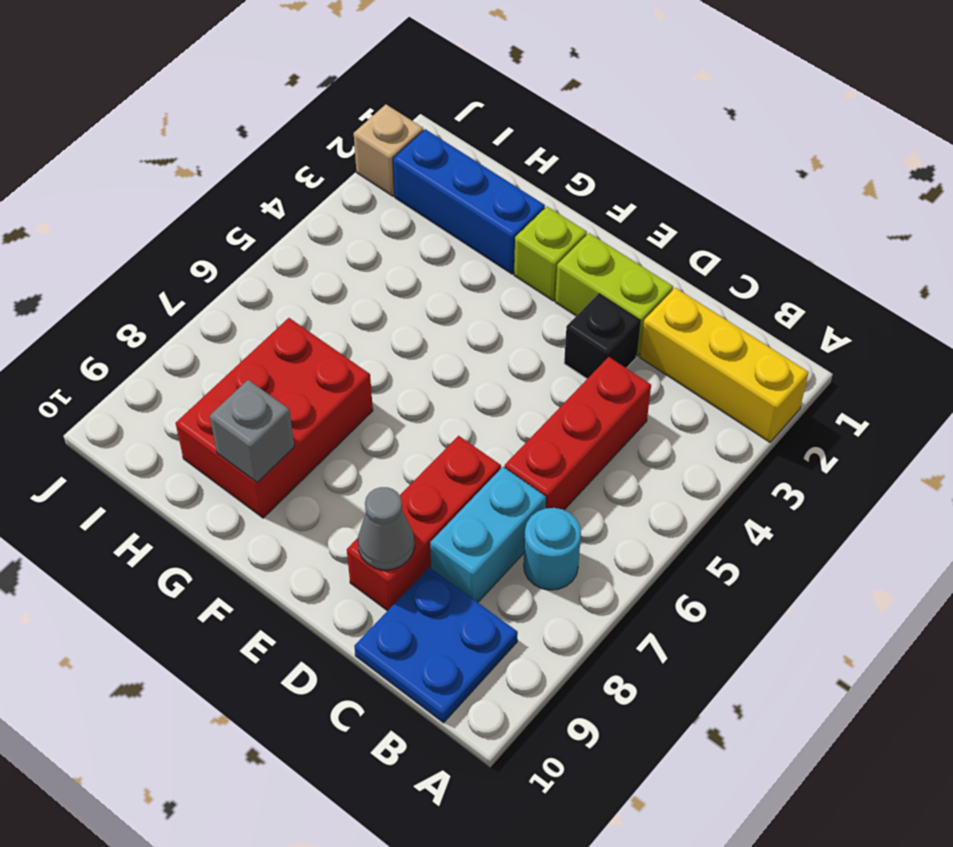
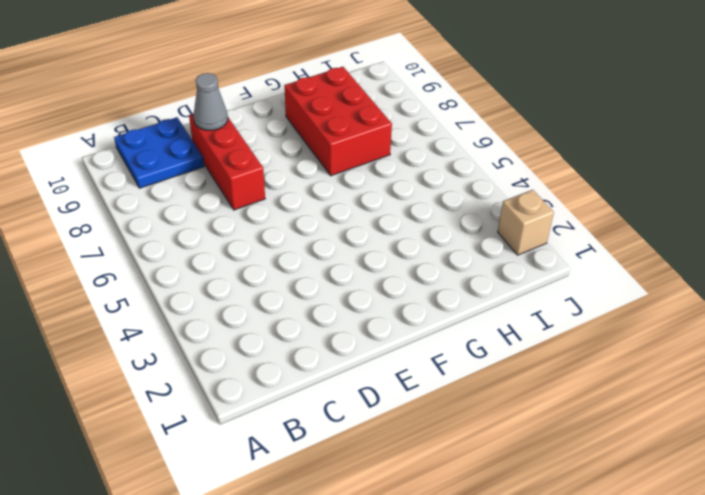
none -> yellow brick A2:C2 level 1
none -> cyan round brick B7 level 1
none -> red brick C4:C6 level 1

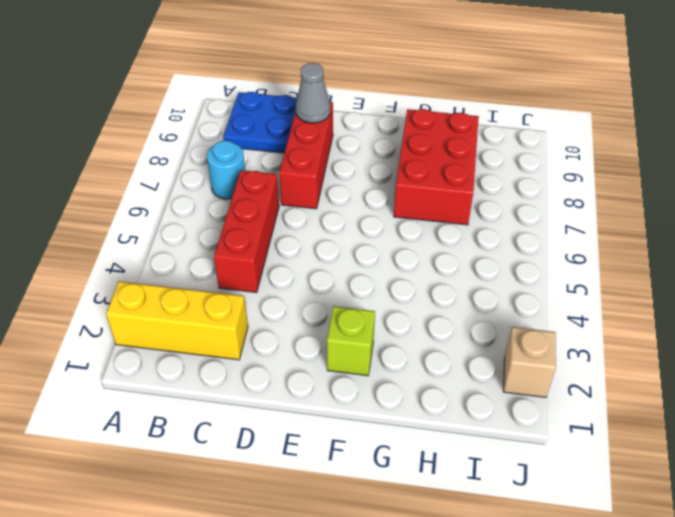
none -> cyan brick C7:C8 level 1
none -> lime brick D2:E2 level 1
none -> black brick D3 level 1

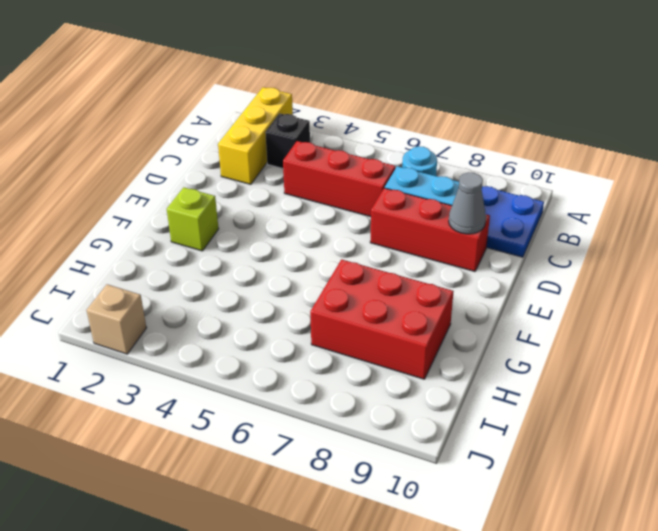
black brick B3 level 1 -> black brick D3 level 1
none -> lime brick D2:E2 level 1
none -> blue brick G2:I2 level 1
none -> grey brick G9 level 2

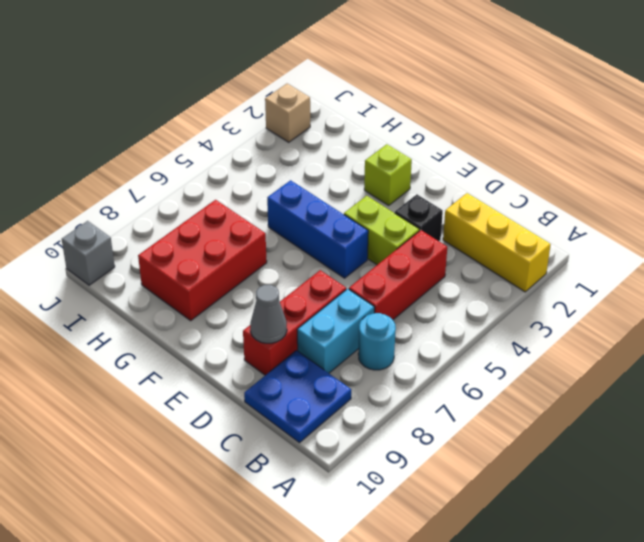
lime brick D4:E4 level 1 -> lime brick D2:E2 level 1
blue brick E5:G5 level 1 -> blue brick G2:I2 level 1
grey brick J10 level 1 -> grey brick G9 level 2

